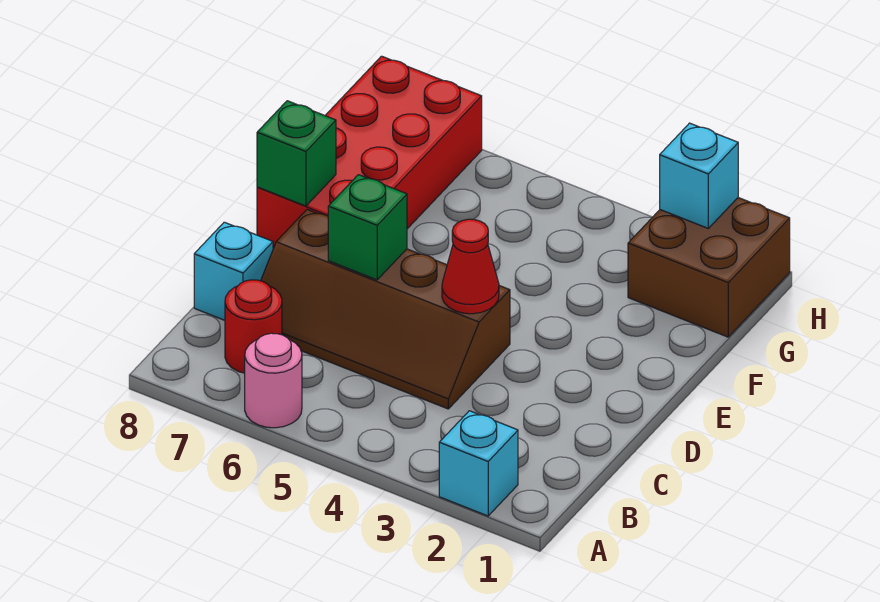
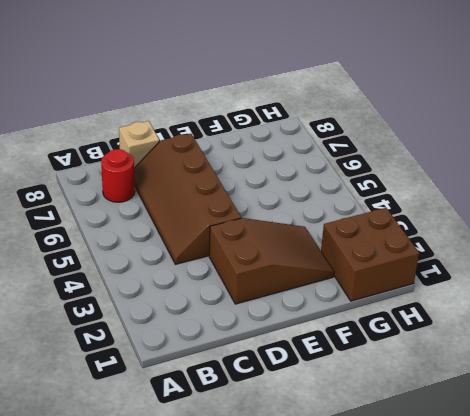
tan brick C8 level 1 -> cyan brick C8 level 1
brown slope D2:F3 level 1 top D -> none
none -> cyan brick A2 level 1
none -> pink round brick A6 level 1

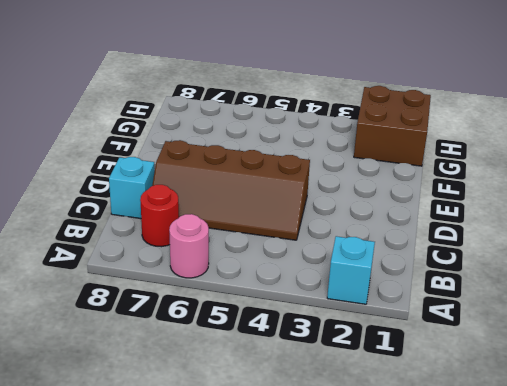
none -> red brick E7:H8 level 1
none -> red cone D4 level 2

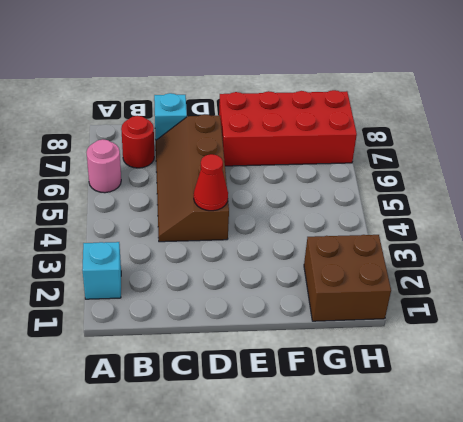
none -> green brick D6 level 2
none -> green brick E8 level 2

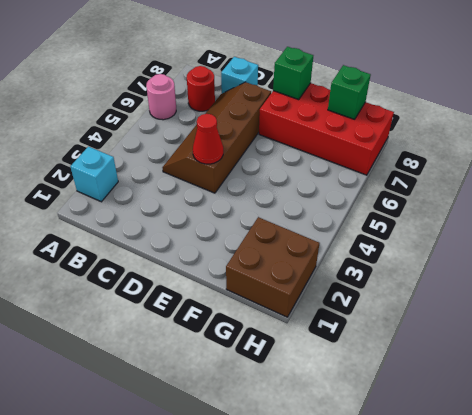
green brick G8 level 2 -> green brick D6 level 2
none -> cyan brick H2 level 2

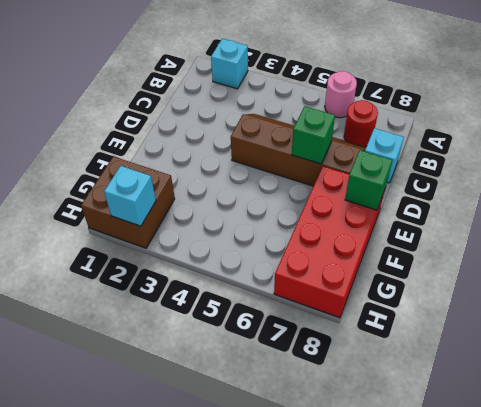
none -> red cone D4 level 2

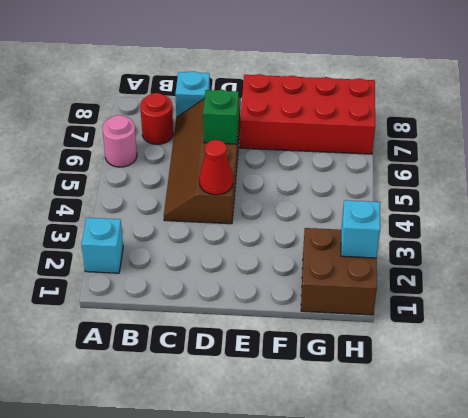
none -> green brick E8 level 2

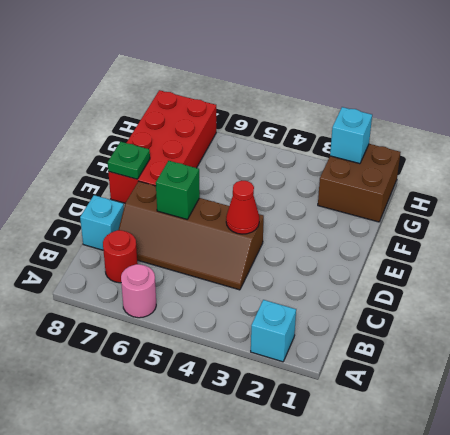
green plate E8 level 2 -> green brick E8 level 2

